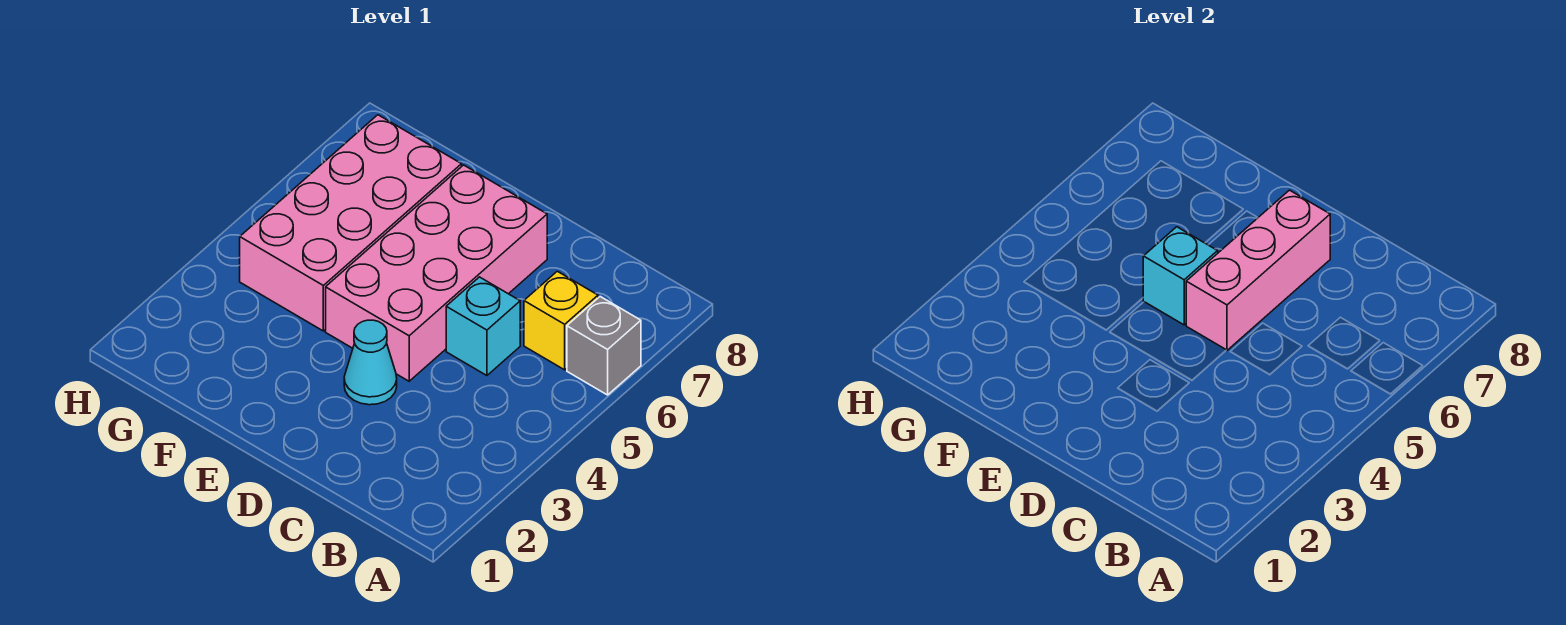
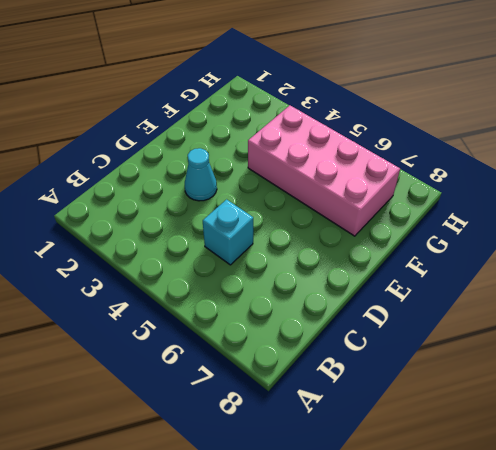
none -> grey brick A6 level 1
none -> yellow brick B6 level 1

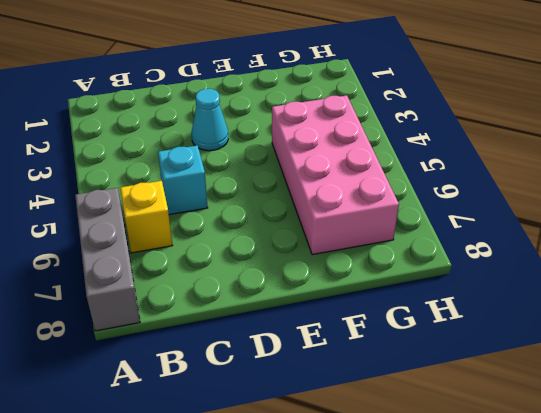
grey brick A6:A8 level 1 -> grey brick A6 level 1
none -> pink brick D4:E7 level 1
none -> pink brick D5:D7 level 2

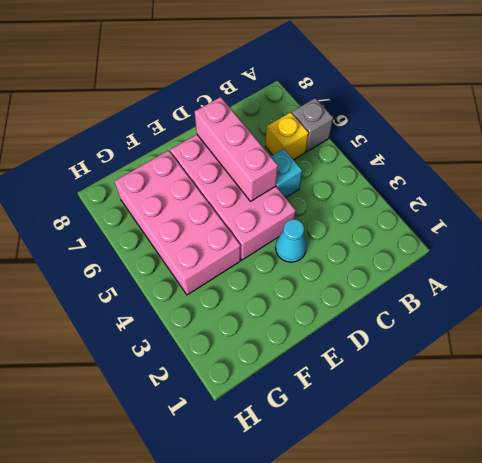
none -> cyan brick E5 level 2

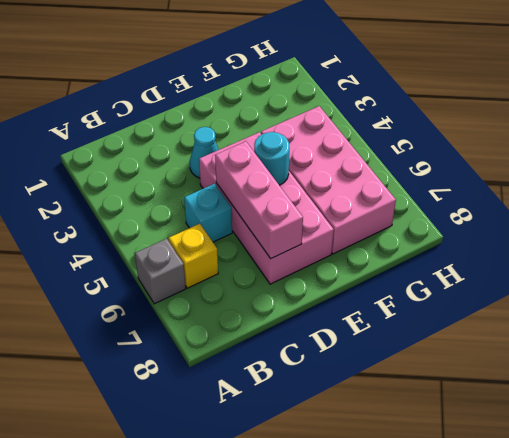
cyan round brick E5 level 2 -> cyan brick E5 level 2

